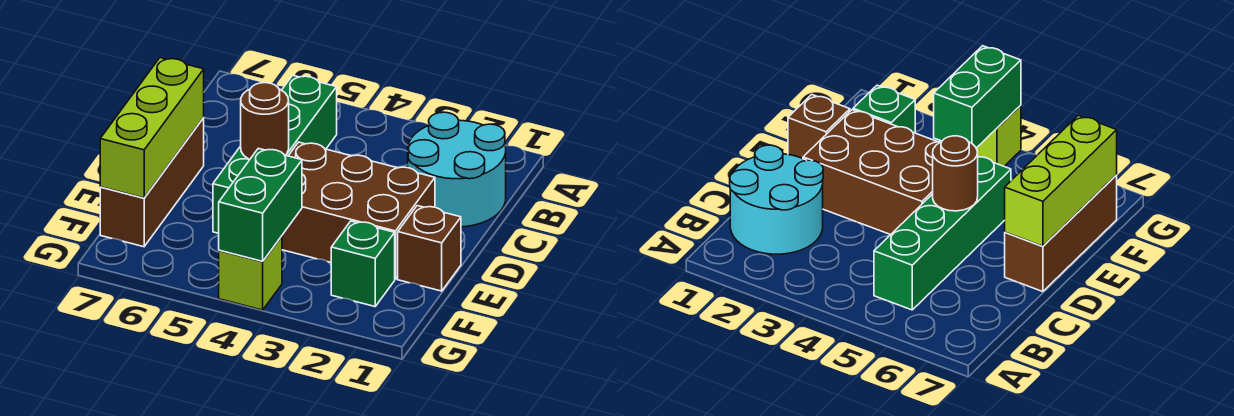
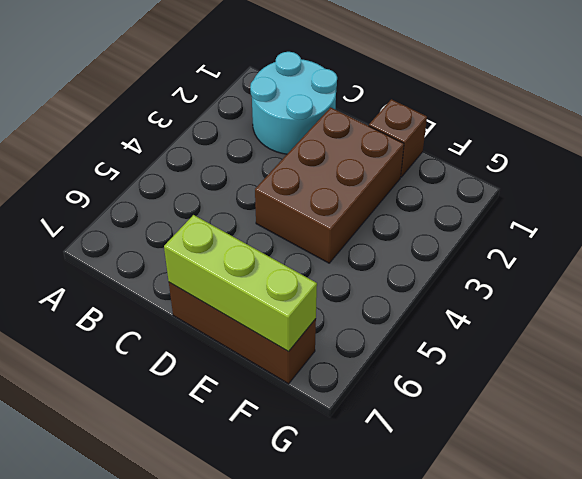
none -> green brick B5:E5 level 1
none -> green brick F2 level 1

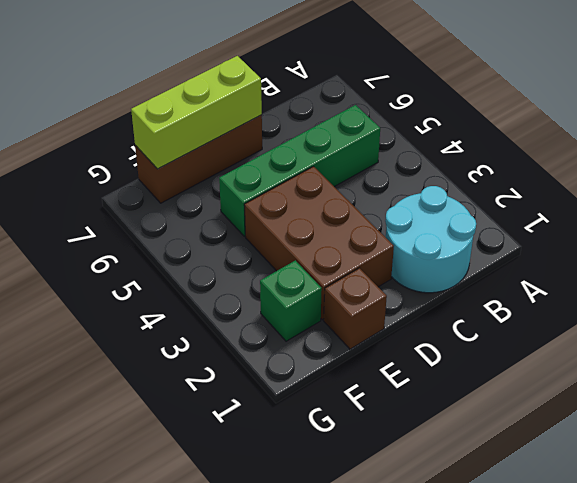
none -> lime brick G4 level 1
none -> brown round brick D5 level 2

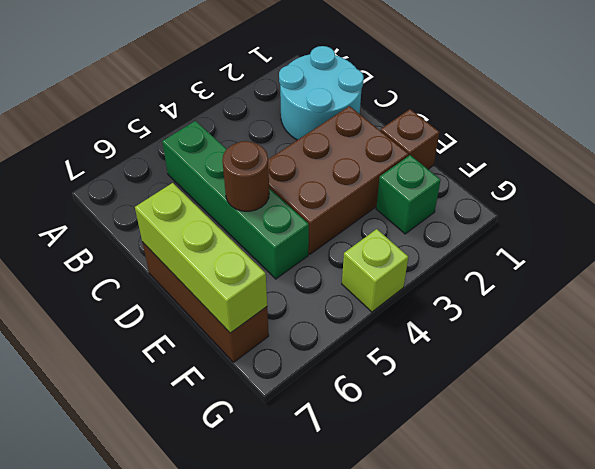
none -> green brick F4:G4 level 2

